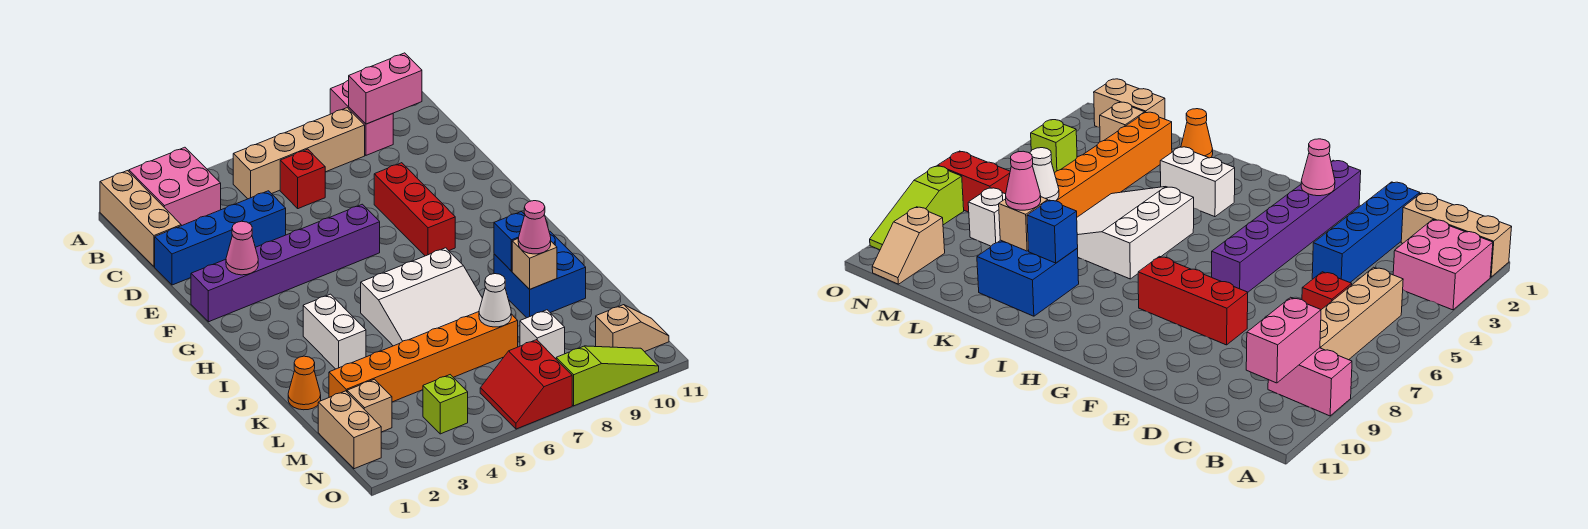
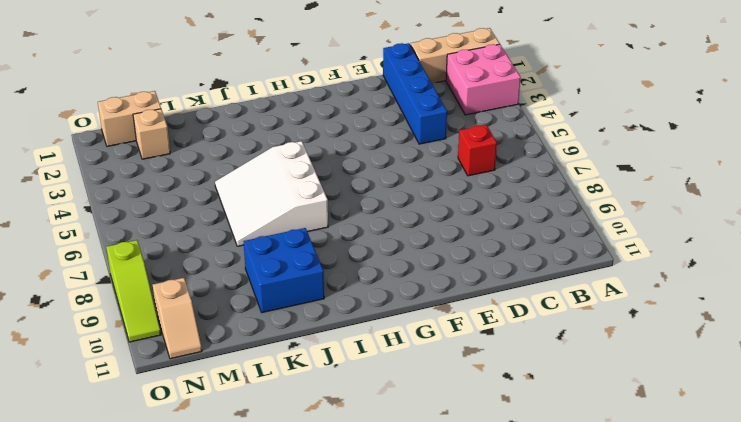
none -> pink brick A9:B9 level 1
none -> tan brick B5:B8 level 1
none -> red brick E8:G8 level 1

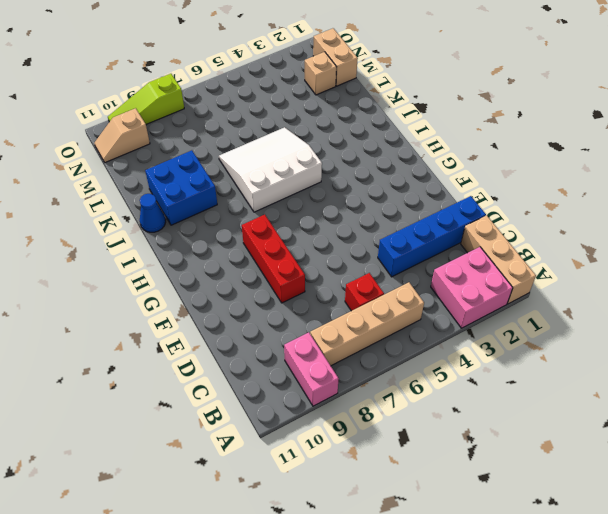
blue cone J11 level 1 -> none
none -> purple brick F1:F6 level 1
none -> white brick I3:J3 level 1
none -> orange cone K1 level 1

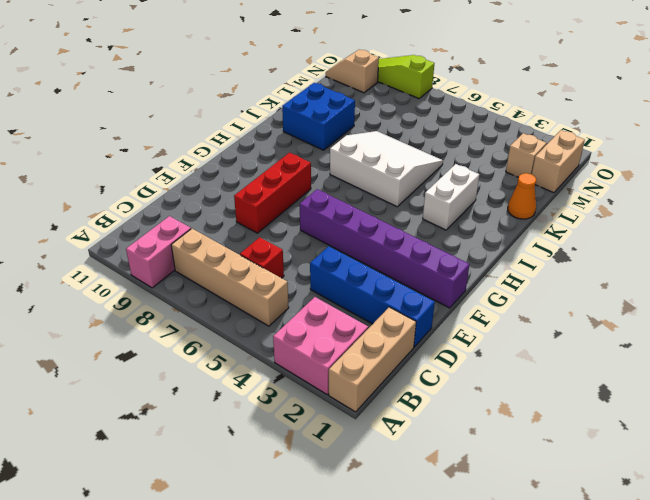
none -> orange brick L2:L7 level 1
none -> white brick M8 level 1
none -> lime brick N4 level 1

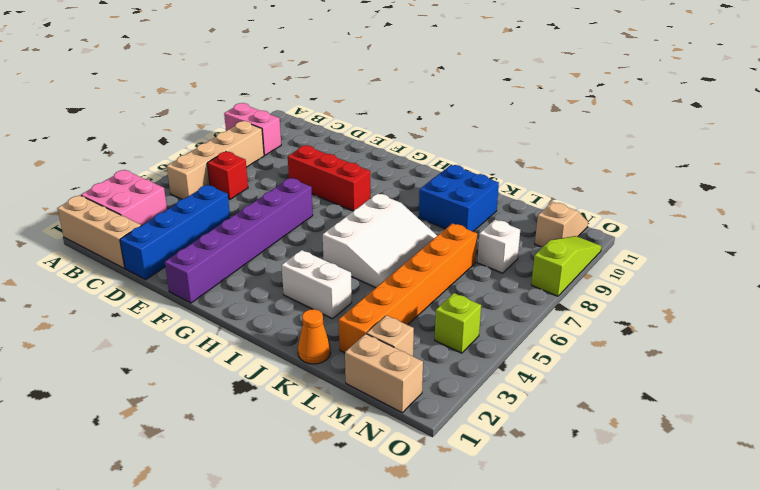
none -> red slope N6:O7 level 1 top 7
none -> pink brick B9:B10 level 2
none -> pink cone F2 level 2

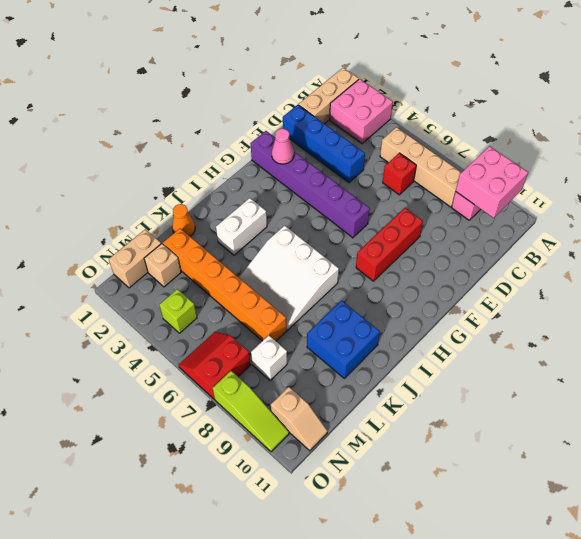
pink brick A9:B10 level 2 -> pink brick B9:B10 level 2
none -> blue brick J9 level 2
none -> tan brick K9 level 2
none -> white cone L7 level 2

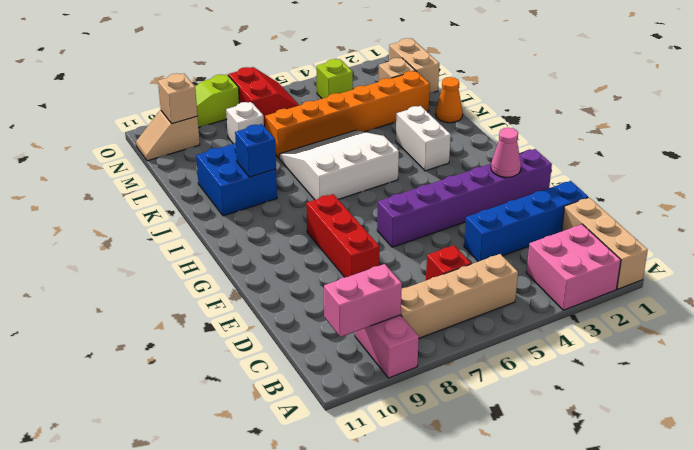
tan brick N10 level 2 -> tan brick K9 level 2
none -> white cone L7 level 2
none -> pink cone K9 level 3

